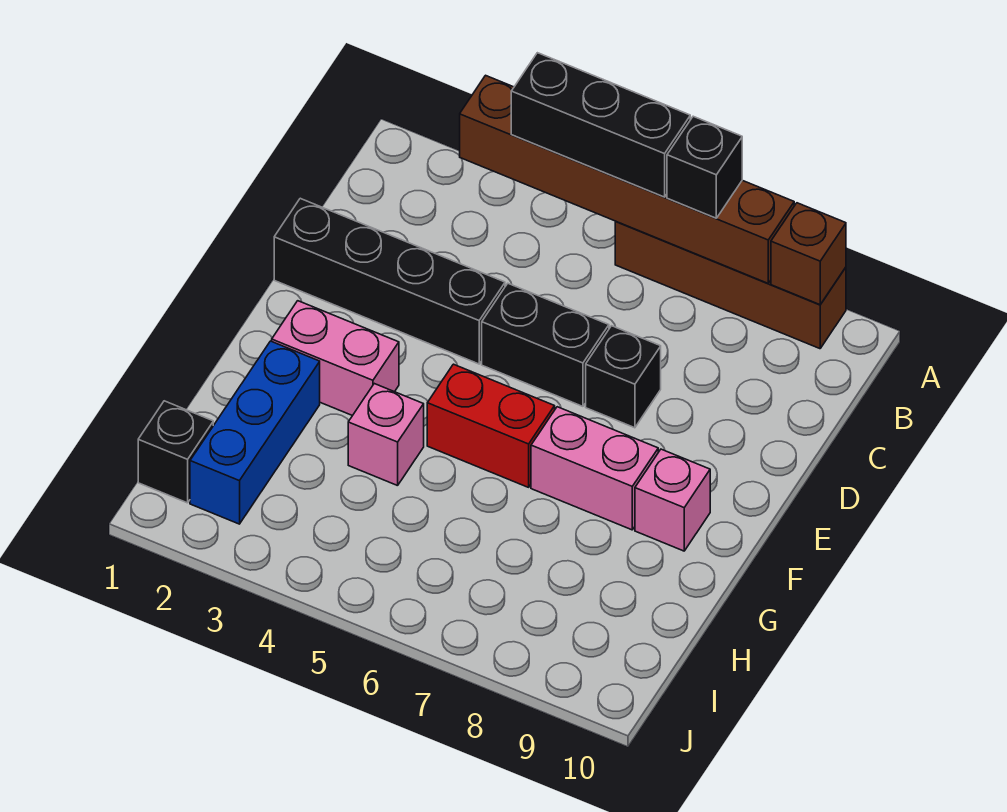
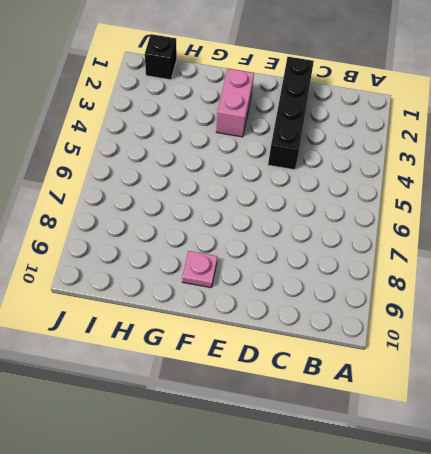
pink plate F9 level 1 -> pink brick F9 level 1
none -> brown brick A6:A9 level 1
none -> black brick D5:D6 level 1
none -> black brick D7 level 1

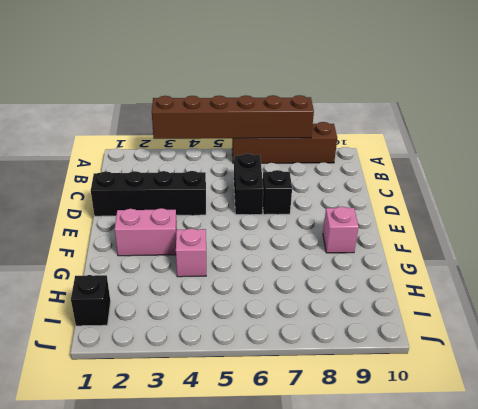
black brick C6:D6 level 1 -> black brick D5:D6 level 1
none -> red brick F5:F6 level 1
none -> pink brick F7:F8 level 1
none -> blue brick G2:I2 level 1

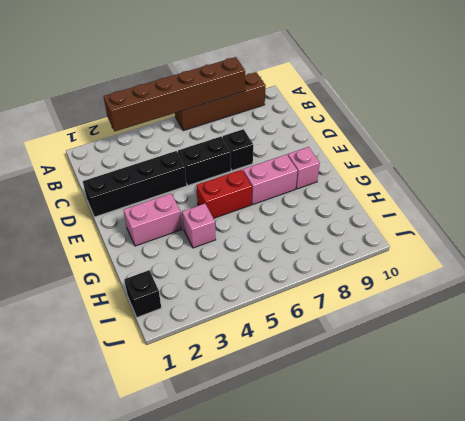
none -> blue brick G2:I2 level 1
none -> brown brick A9 level 2
none -> black brick A4:A6 level 3

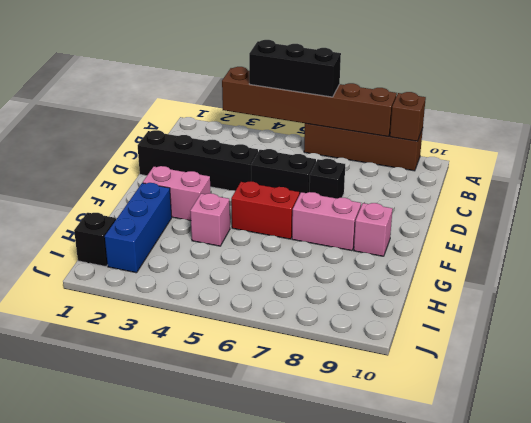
none -> black brick A7 level 3

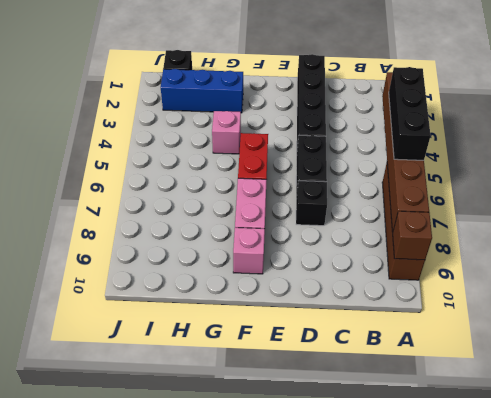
none -> pink brick F2:F3 level 1
none -> black brick A7 level 3

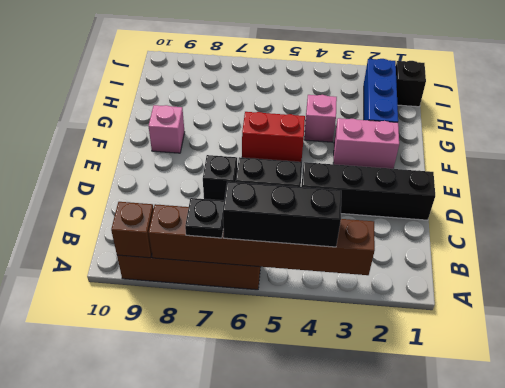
black plate A7 level 3 -> black brick A7 level 3
none -> pink brick F7:F8 level 1

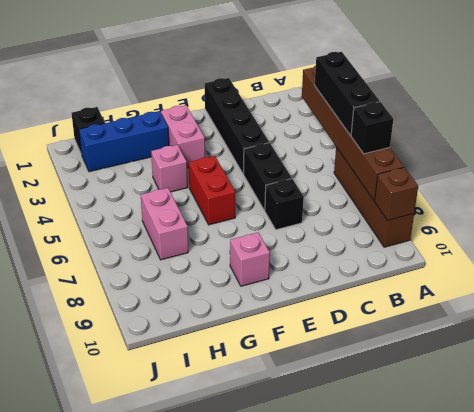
pink brick H6:H7 level 1 -> pink brick F7:F8 level 1

